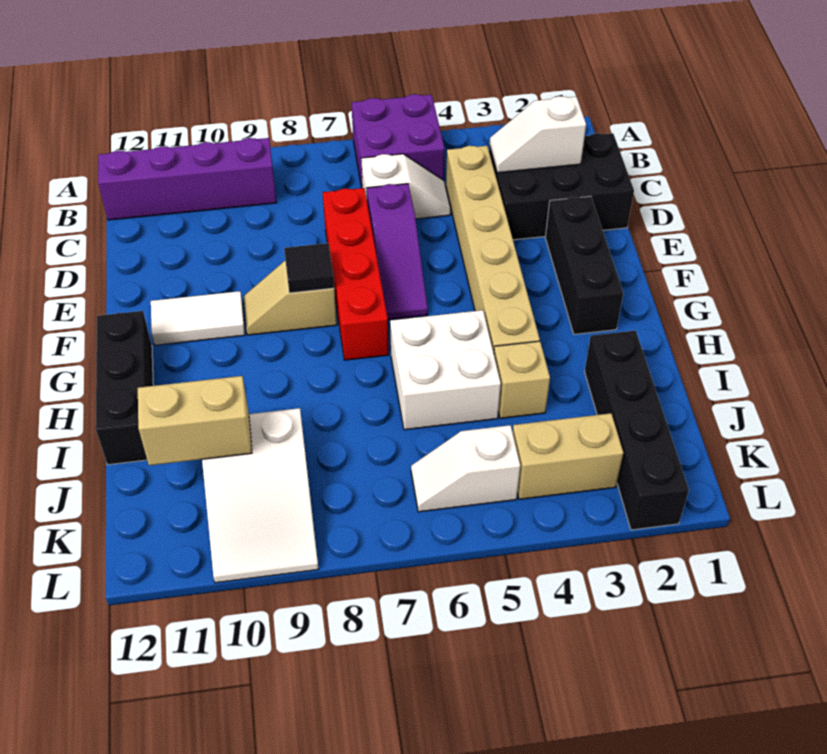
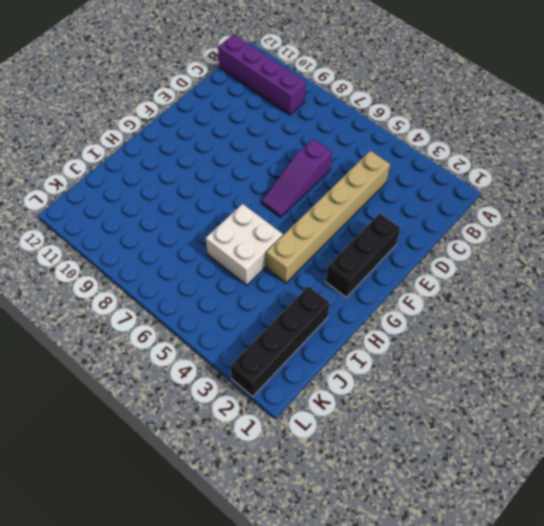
none -> purple brick A5:B6 level 1
none -> black brick C1:D3 level 1
none -> white slope C5:C6 level 1 top 6

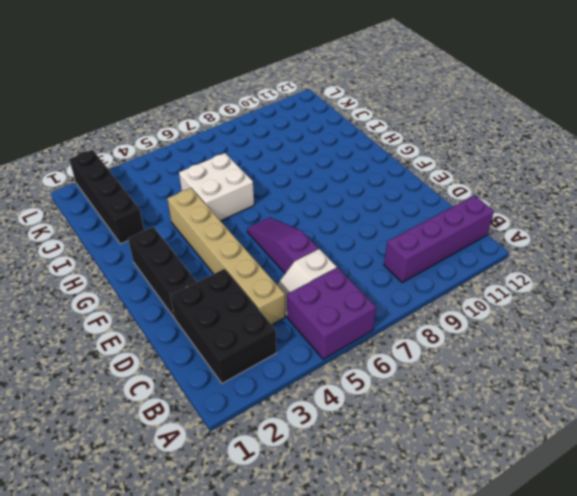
black brick B2:D3 level 1 -> black brick C1:D3 level 1
none -> red brick D7:G7 level 1
none -> tan slope F8:F9 level 1 top 8
none -> white tile F10:F11 level 1

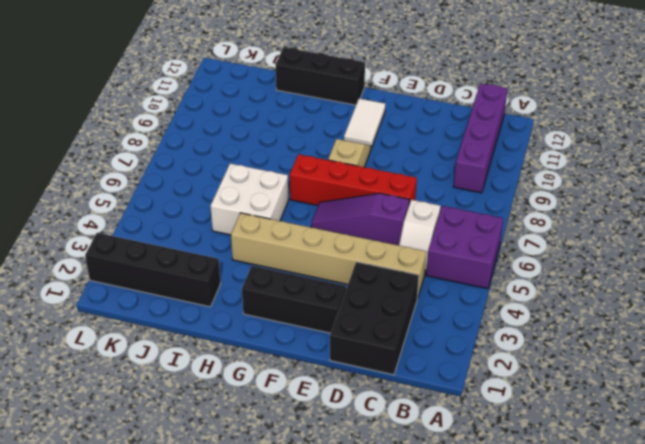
none -> tan brick I4 level 1
none -> white slope J9:L10 level 1 top J
none -> tan brick K3:K4 level 1

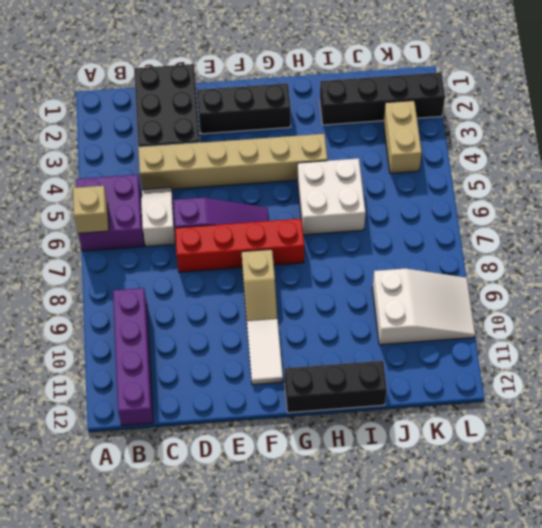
tan brick A6 level 2 -> tan brick I4 level 1
none -> white slope K5:K6 level 1 top 5
none -> white slope C2:C3 level 2 top 2
none -> black tile F8 level 2

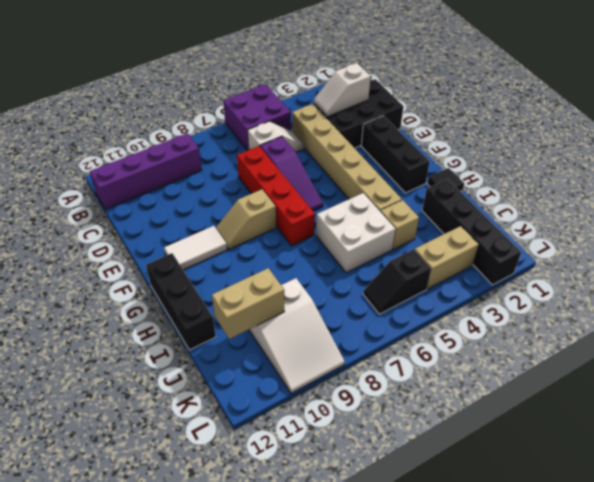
black tile H1 level 1 -> black tile F8 level 2
black slope K5:K6 level 1 top 5 -> white slope K5:K6 level 1 top 5

